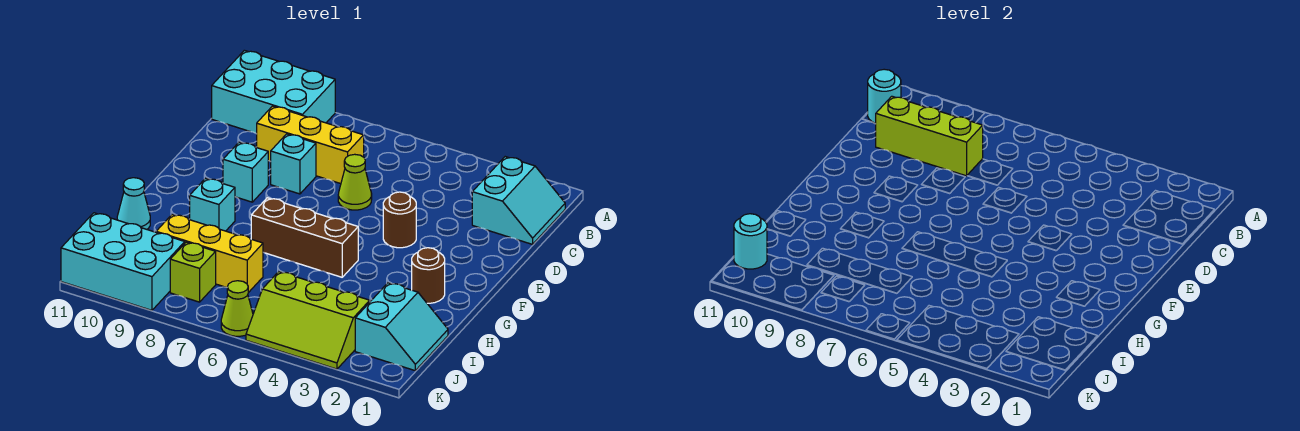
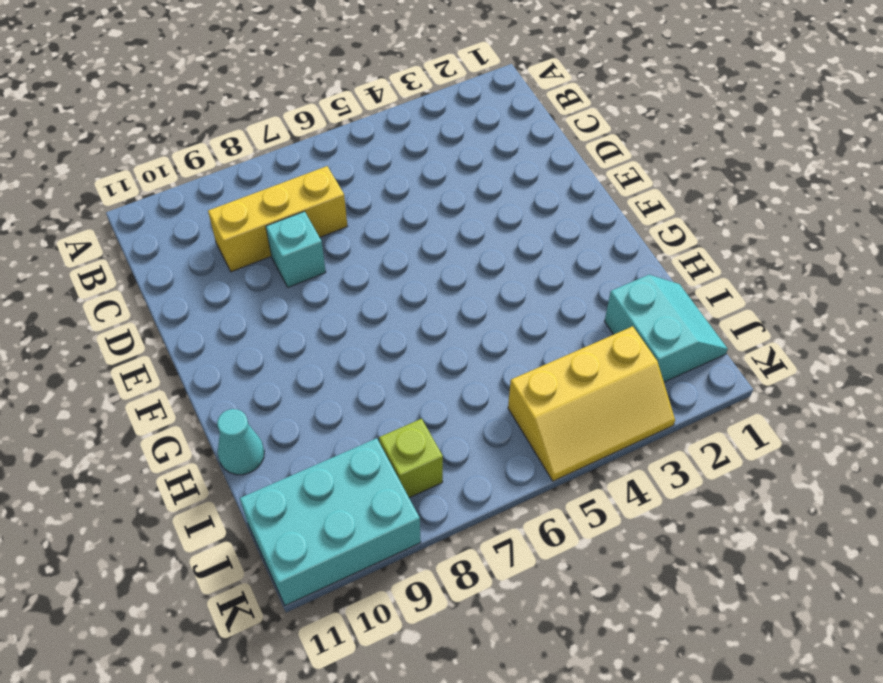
yellow slope J3:K5 level 1 top J -> lime slope J3:K5 level 1 top J
none -> cyan brick A9:B11 level 1
none -> cyan slope B1:C2 level 1 top 2
none -> lime cone D6 level 1

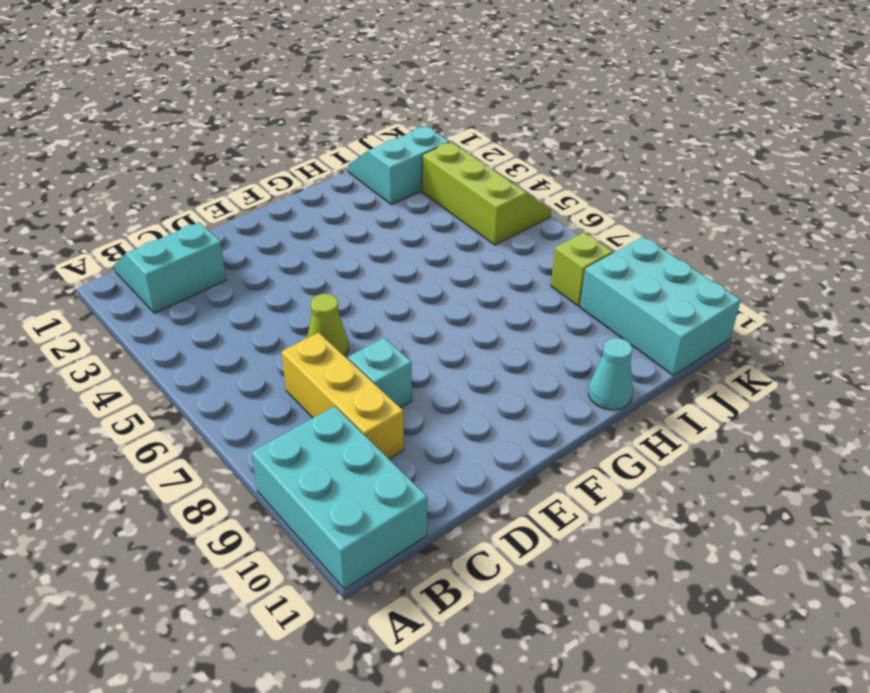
none -> brown round brick E4 level 1
none -> cyan brick E9 level 1
none -> brown round brick G2 level 1

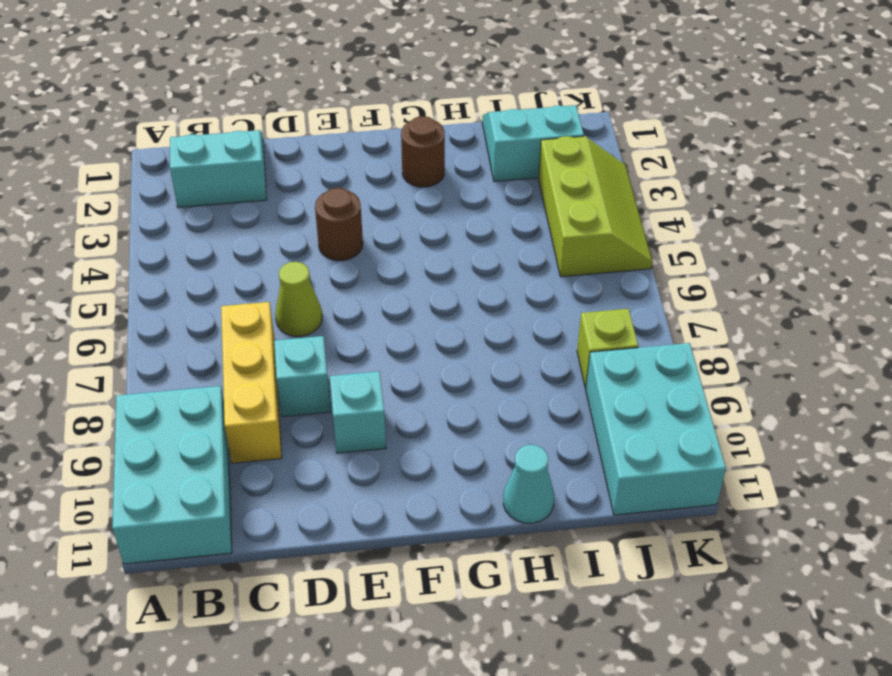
none -> brown brick G5:G7 level 1
none -> cyan brick G9 level 1
none -> yellow brick I7:I9 level 1

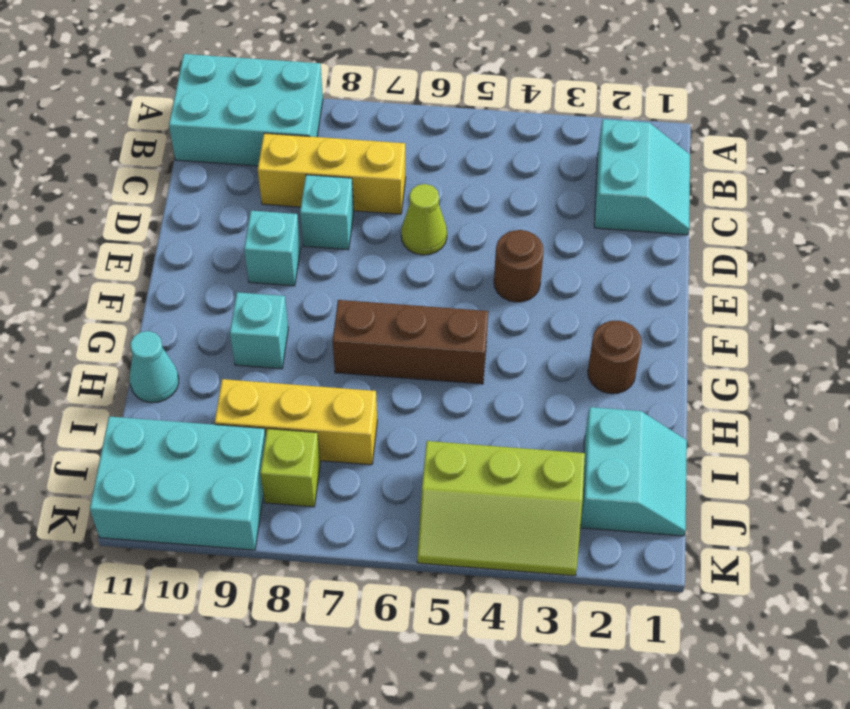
none -> lime cone K6 level 1
none -> cyan round brick B11 level 2
none -> lime brick C8:C10 level 2

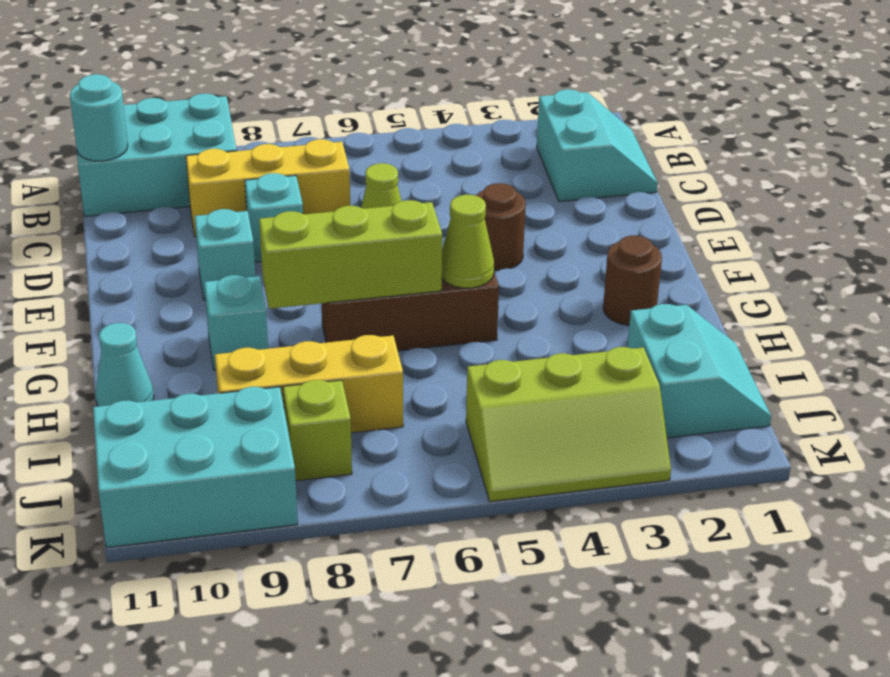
lime cone G5 level 2 -> lime cone K6 level 1
lime brick G6:G8 level 2 -> lime brick C8:C10 level 2
none -> cyan round brick J11 level 2

